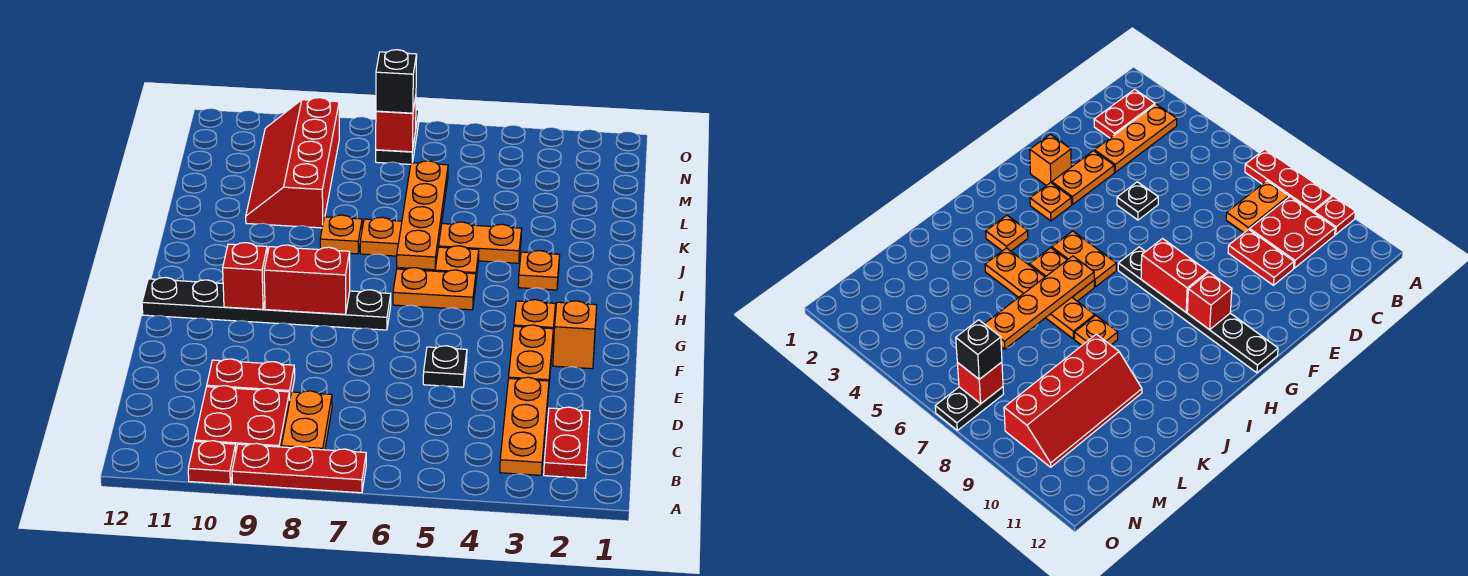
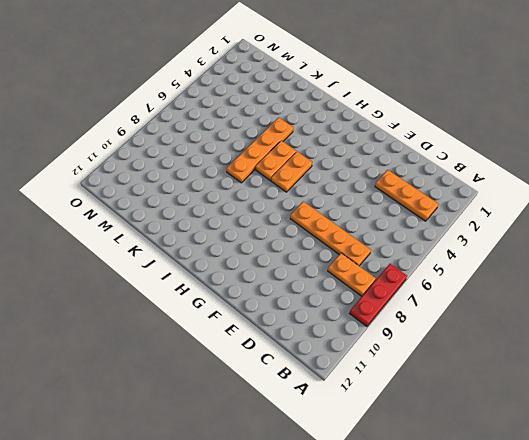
orange plate C7:F7 level 1 -> orange plate I6:L6 level 2
none -> red plate A10 level 1
none -> red plate B2:C2 level 1
none -> red plate B9:C10 level 1

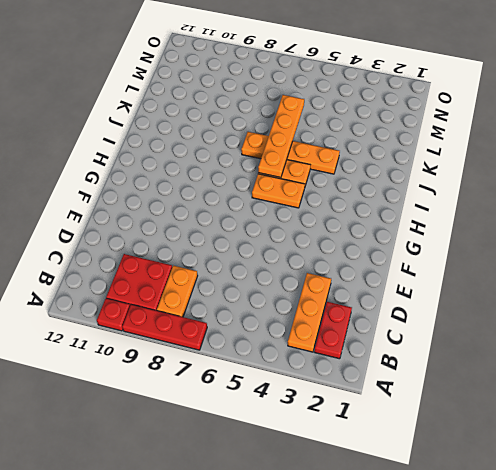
none -> red plate D9:D10 level 1
none -> orange plate E3:F3 level 1
none -> black plate E5 level 1

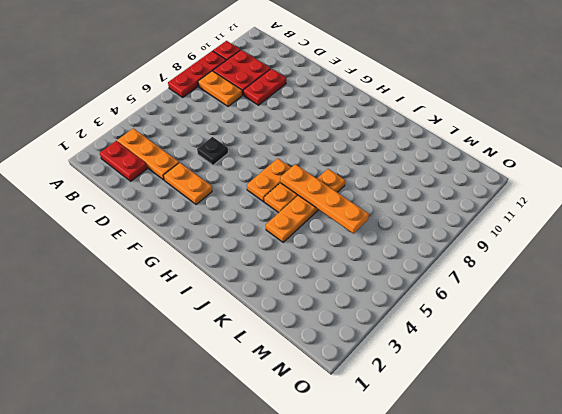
none -> orange brick F2 level 1
none -> orange plate G3 level 1
none -> black plate G7:G12 level 1

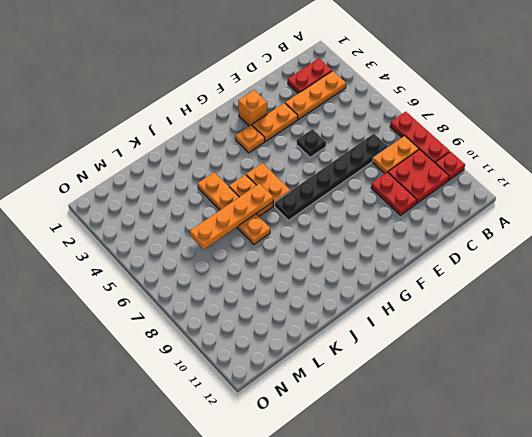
black plate C7:H7 level 1 -> black plate G7:G12 level 1
none -> orange plate I3 level 1
none -> orange plate J8 level 1
none -> red slope K9:N10 level 1 top 9

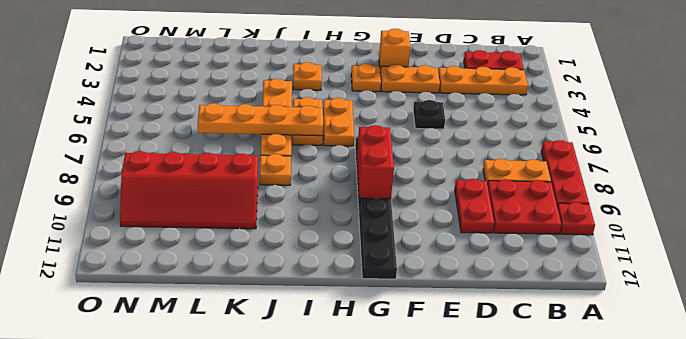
none -> black plate N7:O7 level 1
none -> red brick G10 level 2
none -> red brick N7 level 2

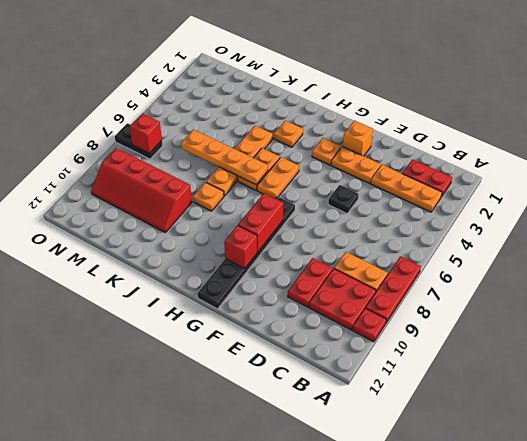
none -> black brick N7 level 3

